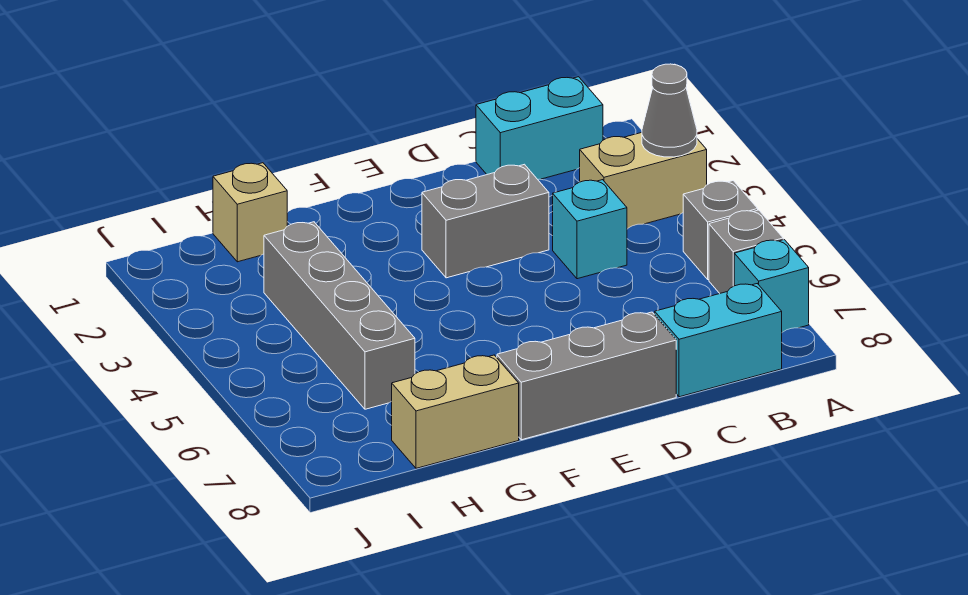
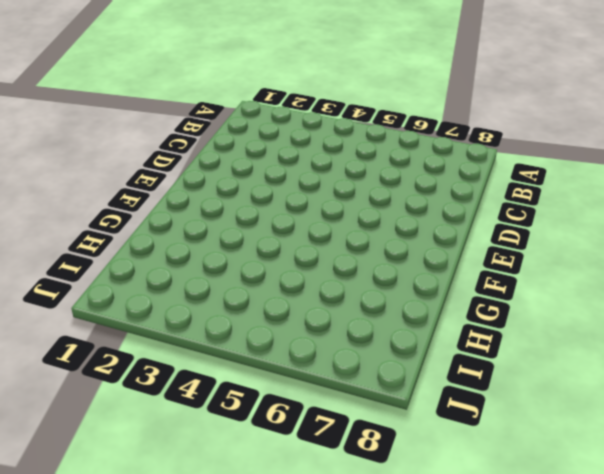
none -> tan brick A3:B3 level 1
none -> grey brick A5 level 1
none -> grey brick A6 level 1

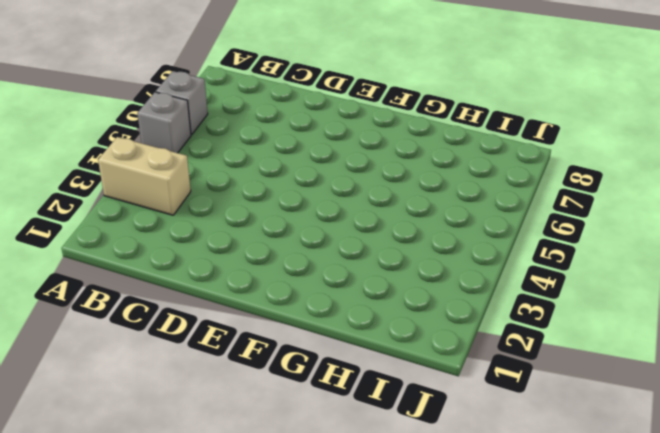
none -> cyan brick A7 level 1
none -> cyan brick B1:C1 level 1
none -> cyan brick B8:C8 level 1

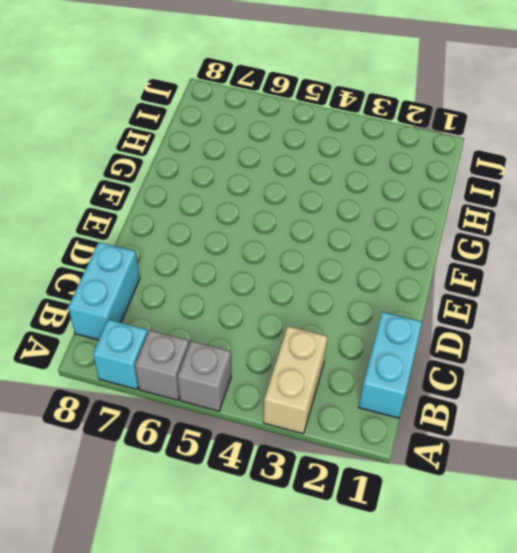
none -> cyan brick C4 level 1
none -> grey brick D3:E3 level 1
none -> grey brick D8:F8 level 1

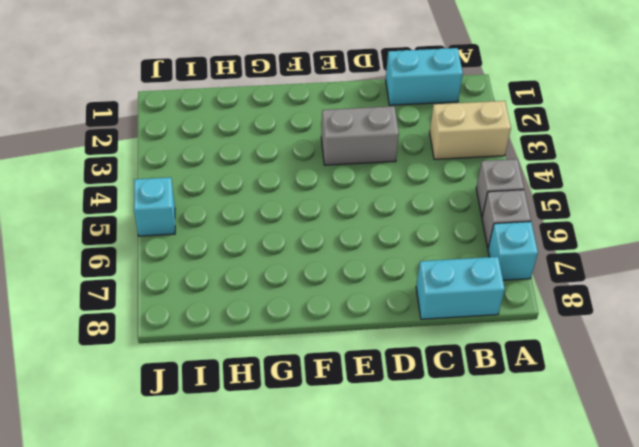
cyan brick J5 level 1 -> cyan brick C4 level 1
none -> grey brick D8:F8 level 1
none -> tan brick G8:H8 level 1
none -> tan brick H1 level 1

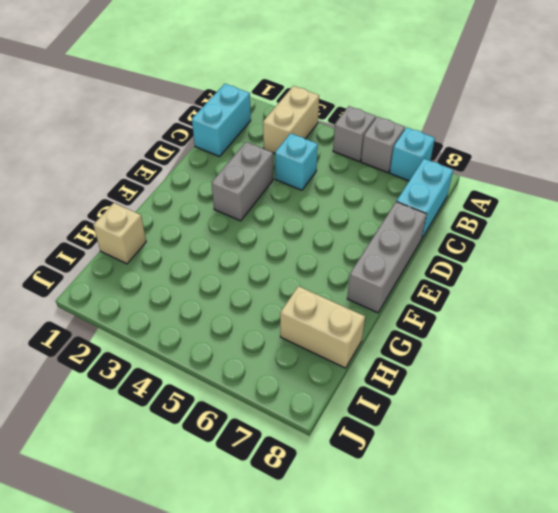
tan brick H7:H8 level 1 -> tan brick G8:H8 level 1
none -> grey brick H3:H6 level 1
none -> grey cone A3 level 2

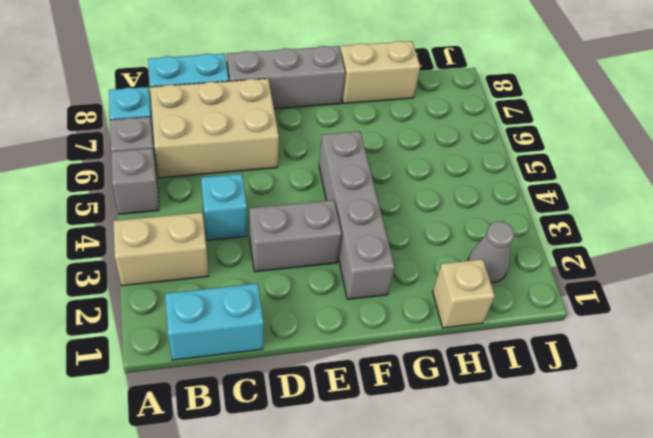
tan brick B6:D7 level 1 -> none
grey brick F2:F5 level 1 -> grey brick H3:H6 level 1
grey cone I2 level 1 -> grey cone A3 level 2

